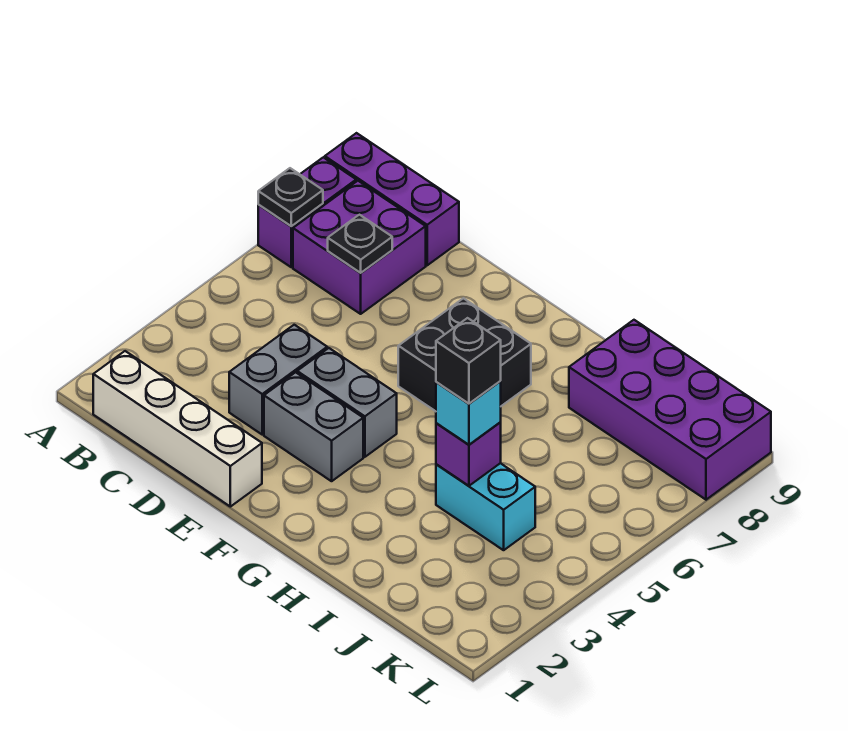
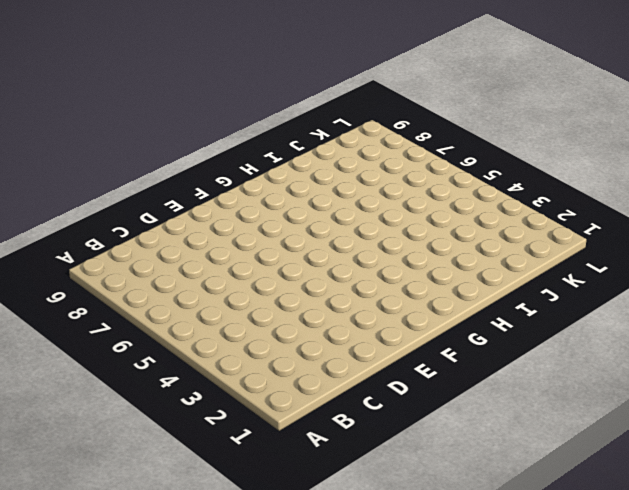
none -> purple brick A7:A8 level 1
none -> purple brick A9:C9 level 1
none -> white brick B1:E1 level 1

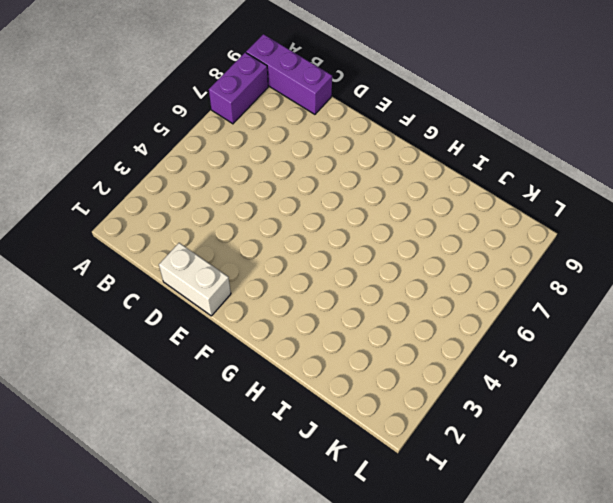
white brick D1:E1 level 1 -> white brick B1:E1 level 1
none -> purple brick B7:C8 level 1
none -> grey brick D3:D4 level 1
none -> grey brick E3:F3 level 1

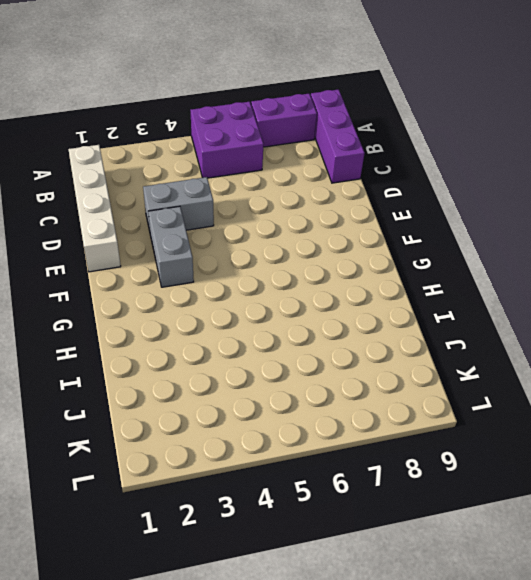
purple brick A5:B6 level 1 -> purple brick B7:C8 level 1
none -> grey brick E4:F4 level 1
none -> black brick F6:G7 level 1
none -> cyan brick I4:J4 level 1

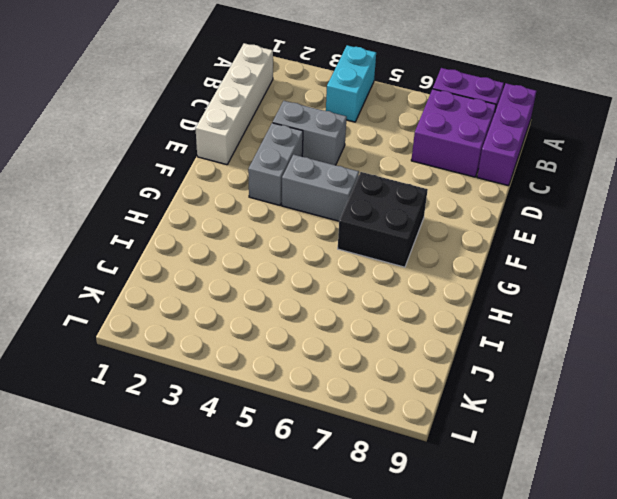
cyan brick A4:B4 level 1 -> cyan brick I4:J4 level 1
grey brick F4:F5 level 1 -> grey brick E4:F4 level 1
none -> purple brick I8:L9 level 1
none -> black plate A7 level 2
none -> black plate C7 level 2

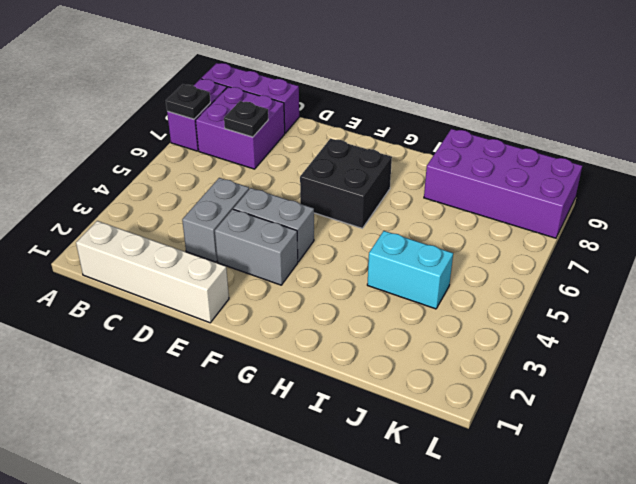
none -> purple brick I4 level 2
none -> cyan brick I4 level 3
none -> black brick I4 level 4

